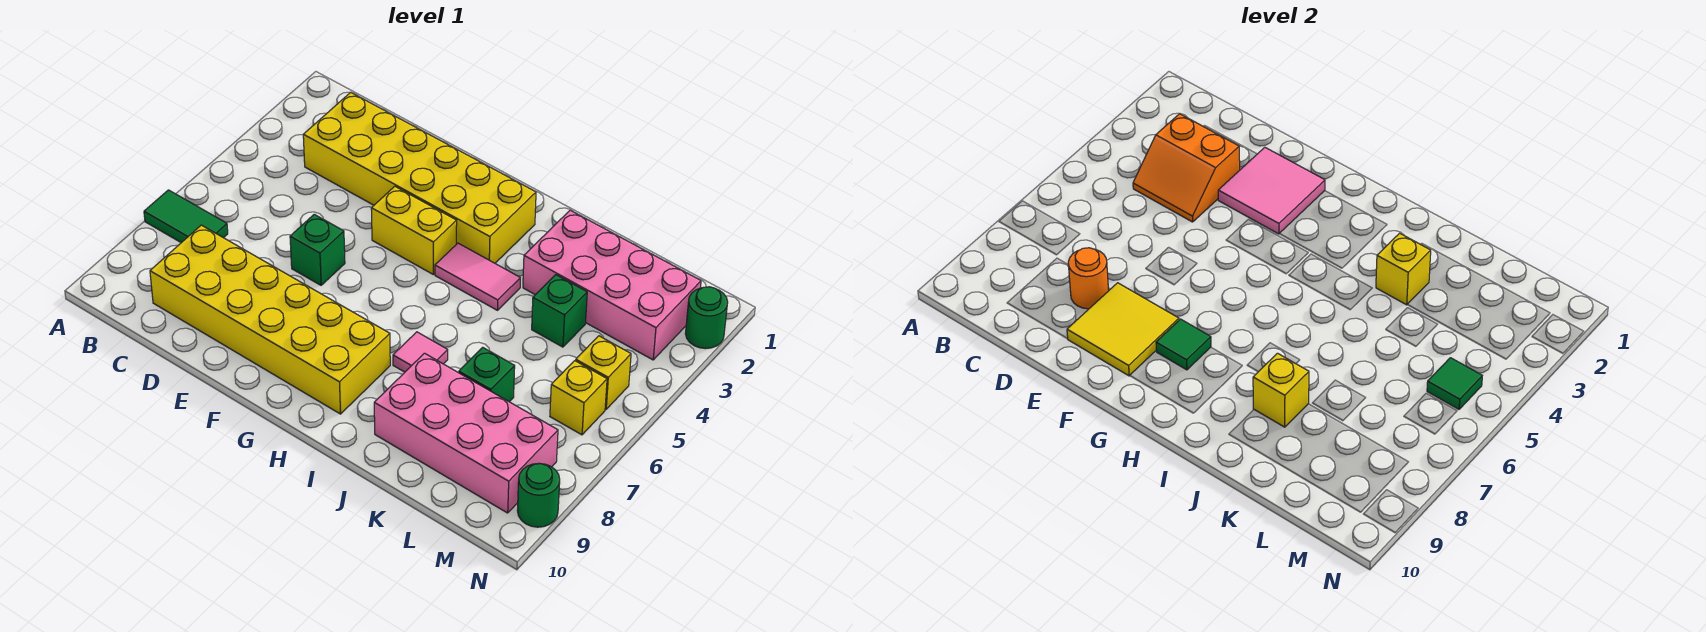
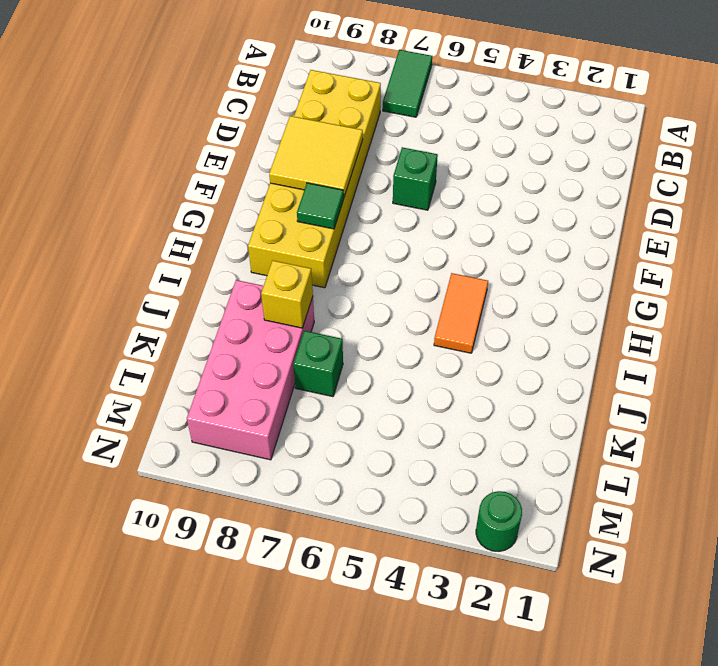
orange tile H4:I4 level 1 -> pink tile H4:I4 level 1
none -> yellow brick C2:H3 level 1
none -> yellow brick F4:G4 level 1
none -> pink tile I7 level 1

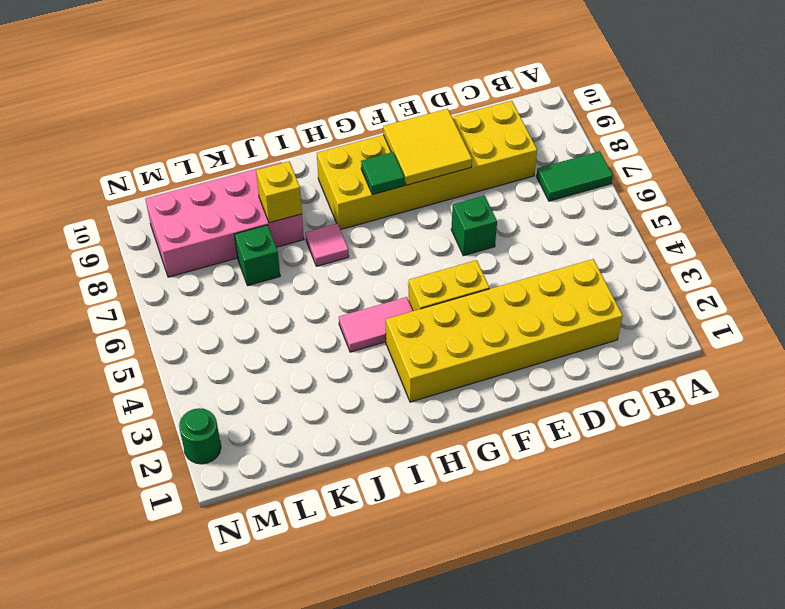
none -> pink brick J2:M3 level 1
none -> green brick K4 level 1
none -> yellow brick M5 level 1

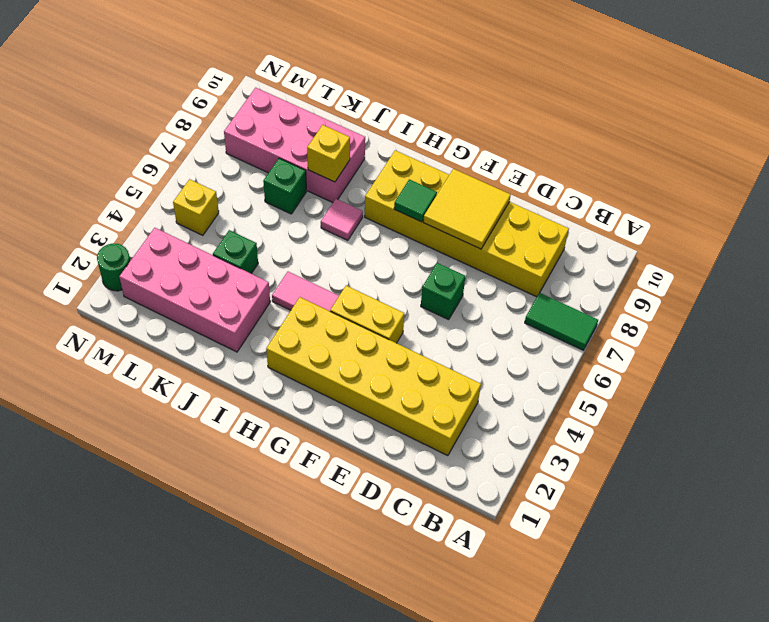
none -> yellow brick M6 level 1
none -> green round brick N9 level 1
none -> orange slope C3:D4 level 2 top 3

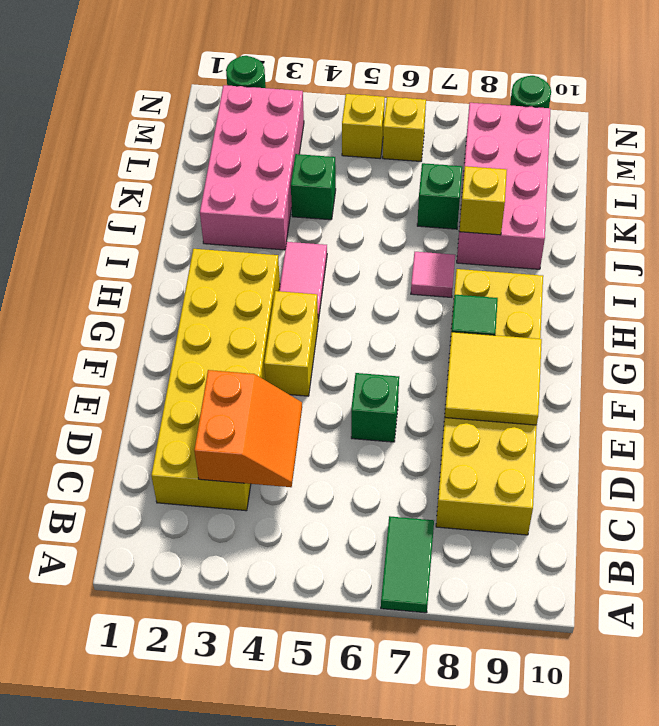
none -> orange round brick D8 level 2
none -> pink tile E2:F3 level 2
none -> yellow brick J3 level 2

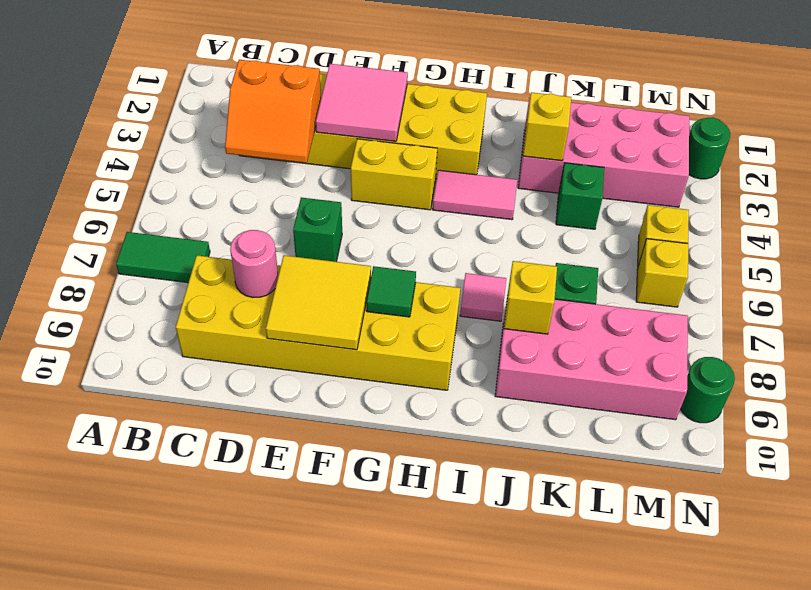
pink round brick D8 level 2 -> orange round brick D8 level 2
none -> green tile M5 level 2

